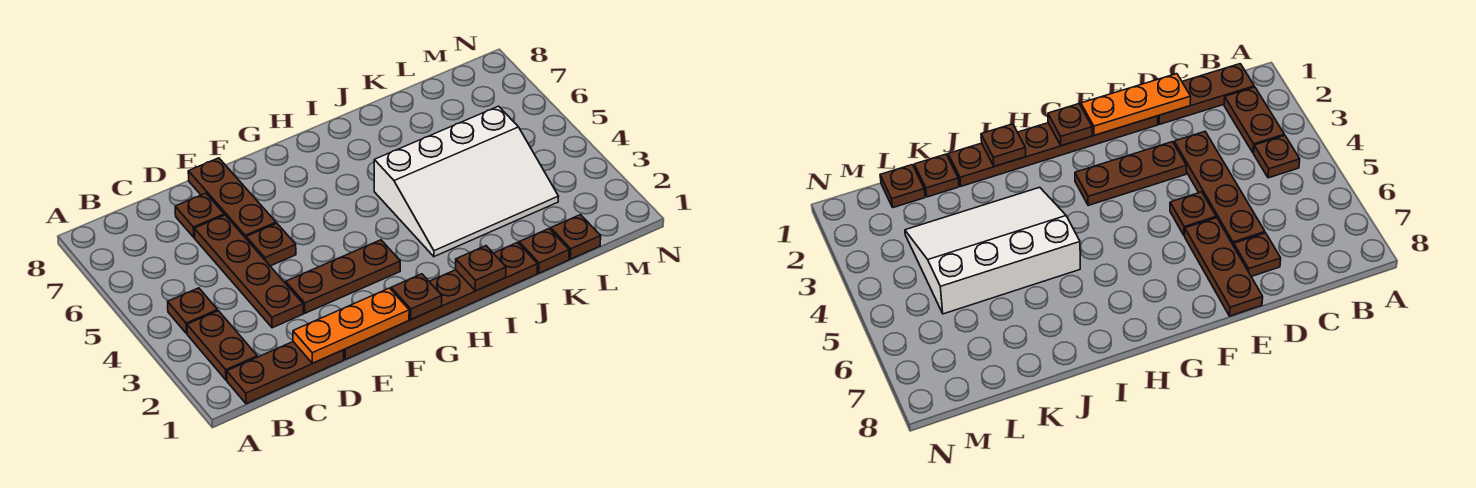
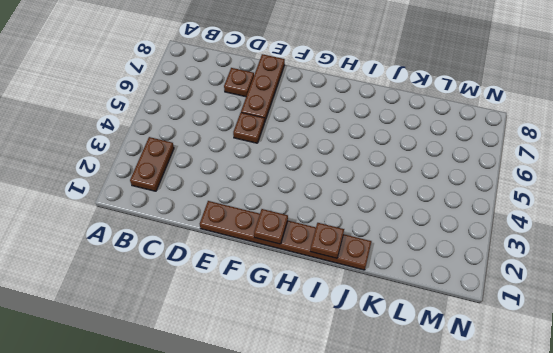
none -> brown plate B1:D1 level 1
none -> brown plate B4 level 1
none -> brown plate D3:D6 level 1

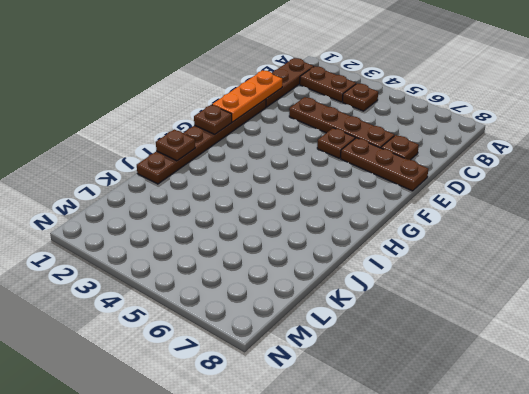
none -> brown plate E3:G3 level 1
none -> white slope I3:L5 level 1 top 5
none -> brown plate K1 level 1

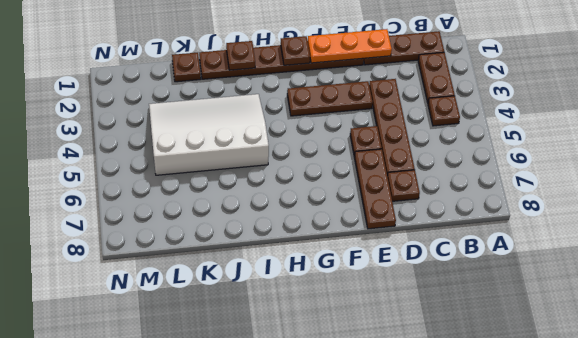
none -> brown plate L1 level 1

